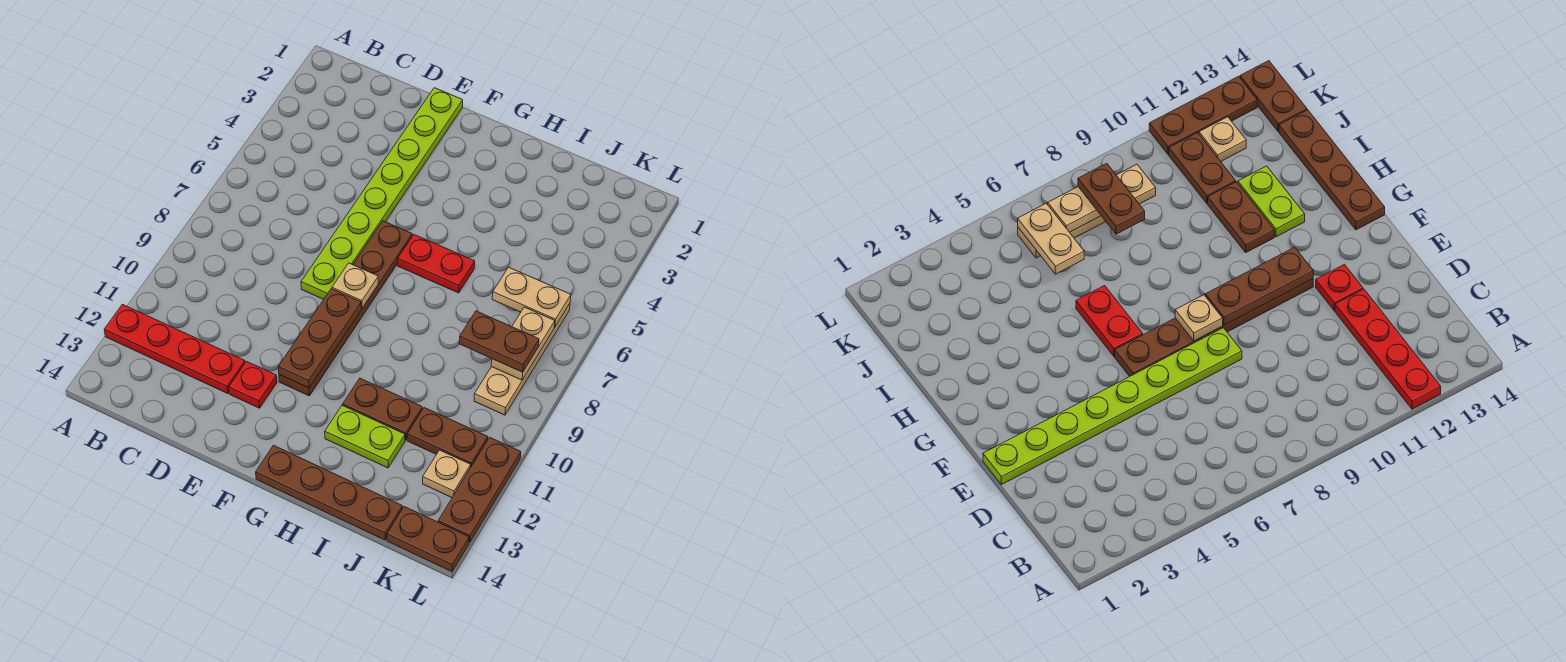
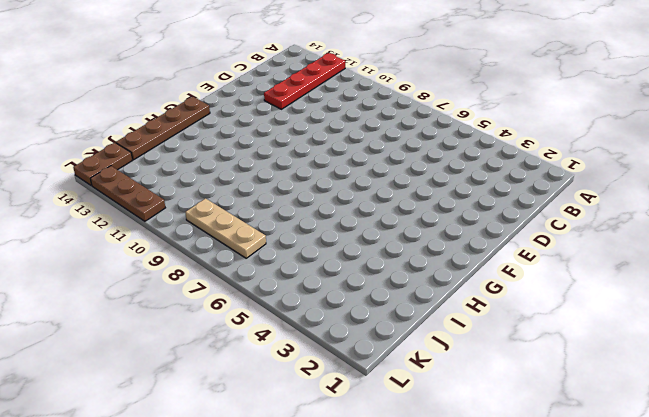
tan plate K7:K9 level 1 -> tan plate K6:K9 level 1
none -> lime plate E1:E8 level 1
none -> red plate E12 level 1
none -> brown plate F6:F11 level 1

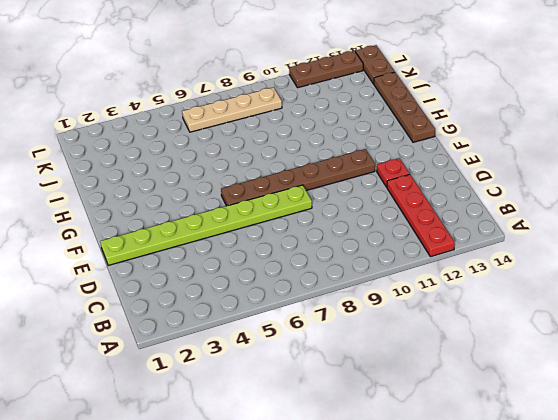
none -> red plate G6:H6 level 1
none -> brown plate H11:I11 level 1
none -> lime plate H12:I12 level 1

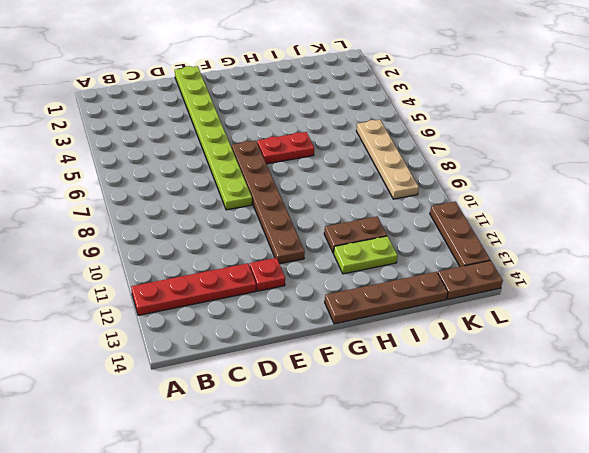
none -> brown plate J11:K11 level 1
none -> tan plate K12 level 1
none -> tan plate F8 level 2

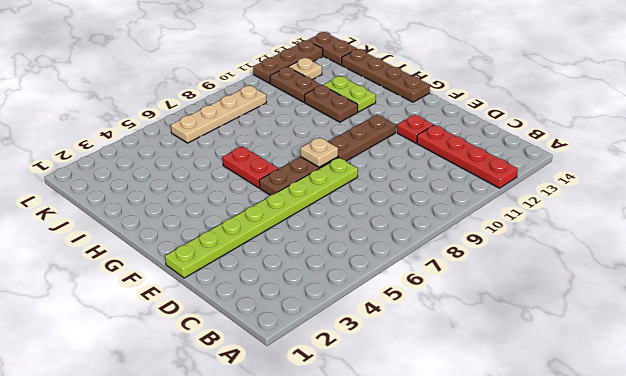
none -> brown plate F9:F11 level 2
none -> tan plate J6:K6 level 2
none -> tan plate K7:K8 level 2

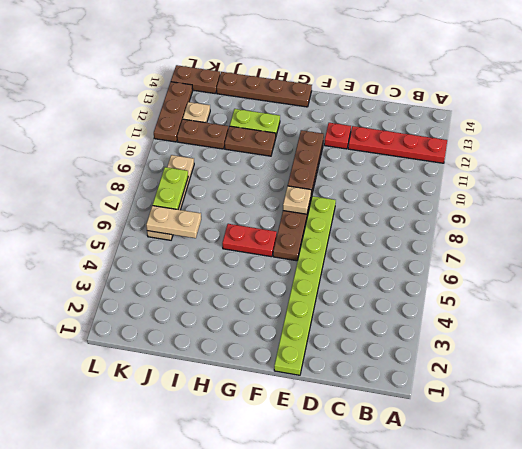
lime plate K7:K8 level 2 -> tan plate K7:K8 level 2
none -> brown plate J8:K8 level 3

